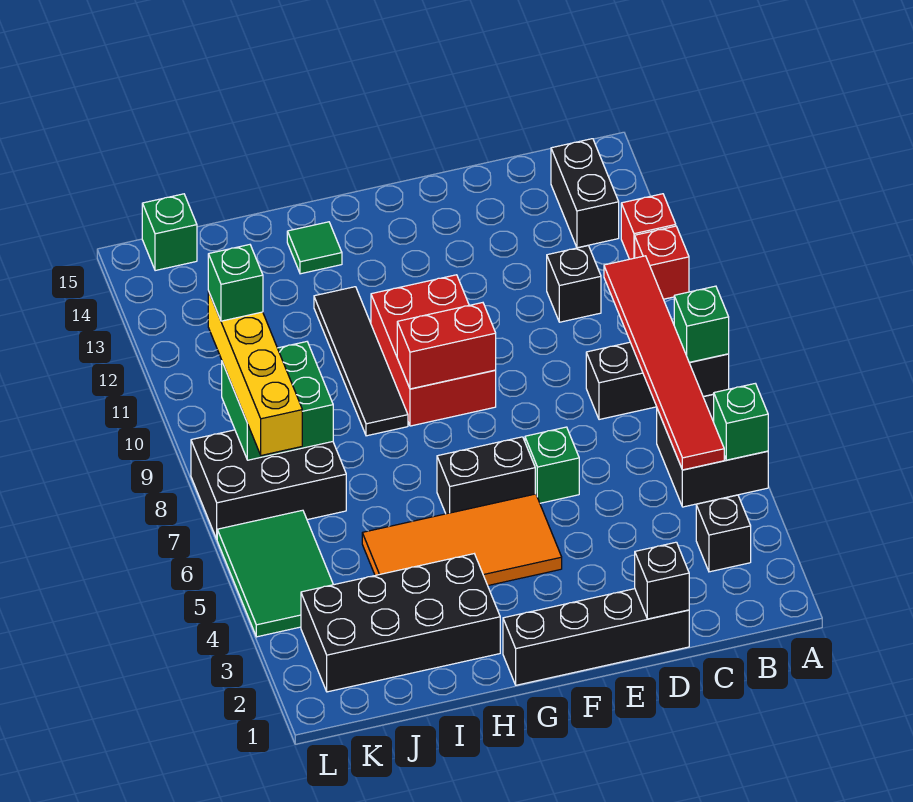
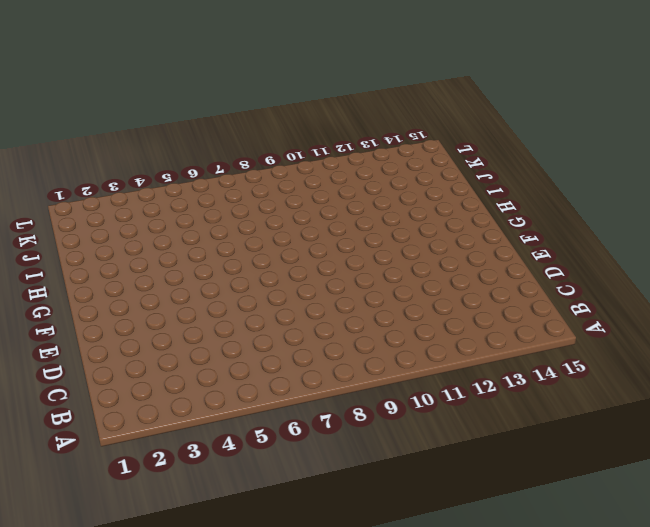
none -> black brick A5:B6 level 1
none -> black brick A8:C8 level 1
none -> red brick A11 level 1

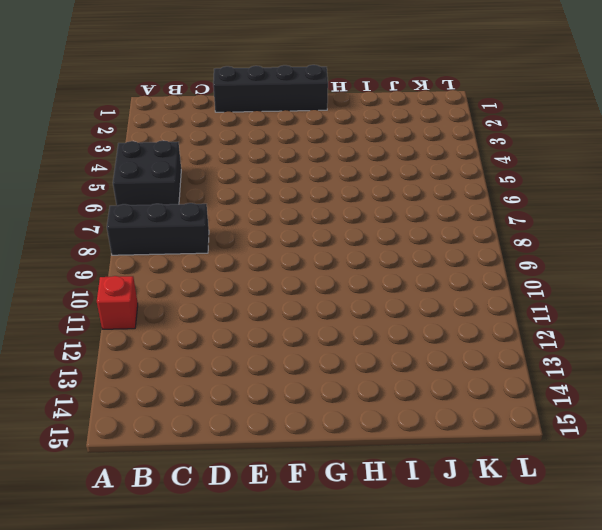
none -> red brick A12 level 1
none -> black brick B3 level 1
none -> black brick B13:B14 level 1

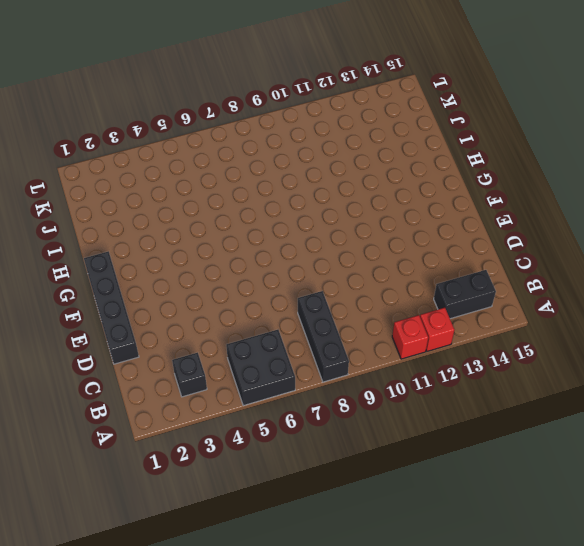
none -> black brick C11 level 1
none -> green brick E6 level 1
none -> orange tile F4:I5 level 1

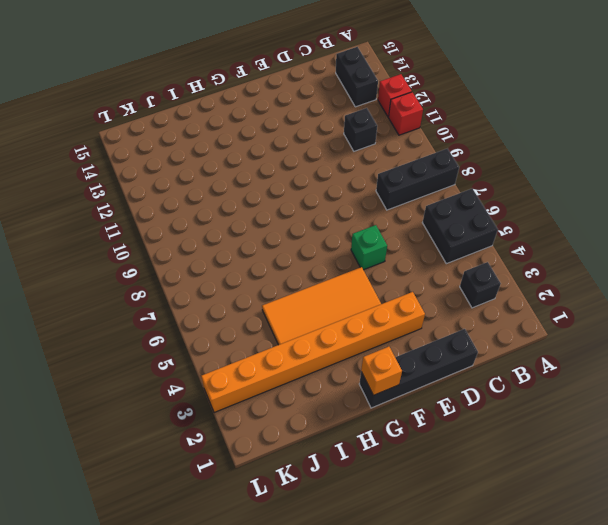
orange brick E3:L3 level 1 -> black brick H2:K3 level 1
orange brick G1 level 2 -> none
none -> black brick F6:G6 level 1
none -> red brick F9:G11 level 1
none -> black tile H9:H12 level 1

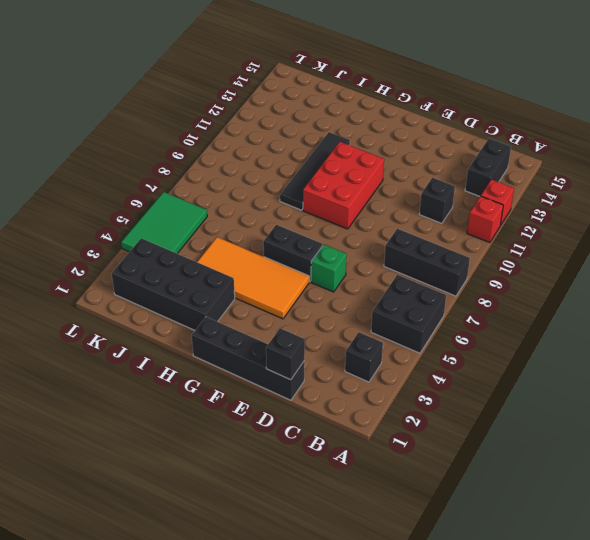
none -> green tile H14 level 1
none -> black brick J7:L8 level 1
none -> green brick K15 level 1

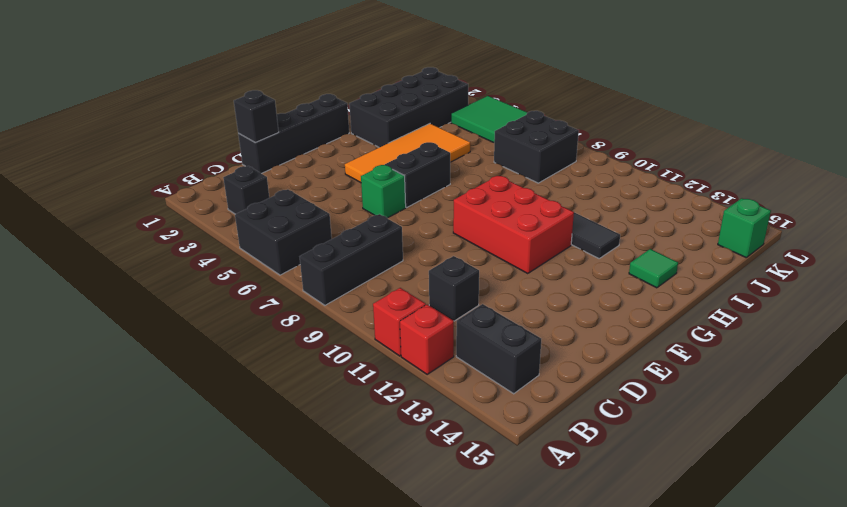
black brick J7:K8 level 1 -> black brick J7:L8 level 1
none -> green brick A5 level 2
none -> green brick A8 level 2
none -> red tile B5:B10 level 2

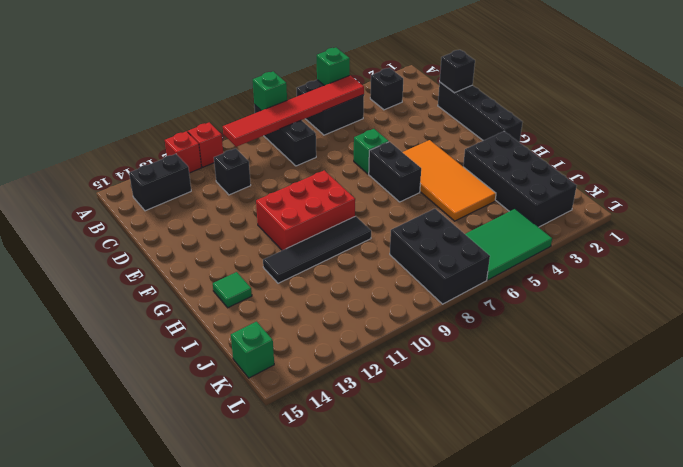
none -> red brick F9:G9 level 2
none -> green brick J8:K9 level 2
none -> yellow brick K7:K10 level 3

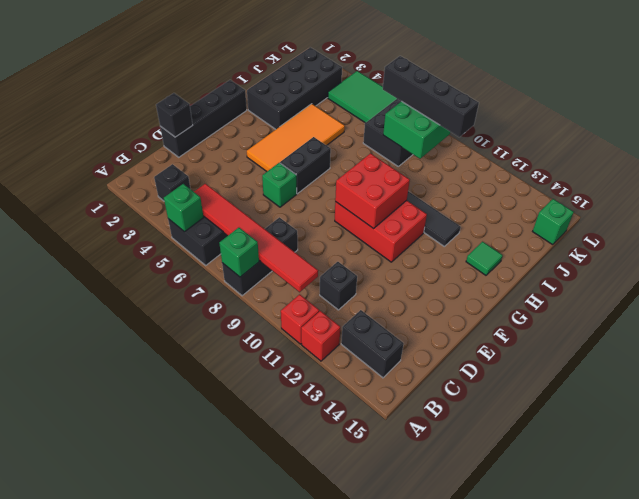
red brick F9:G10 level 2 -> red brick F9:G9 level 2
black brick K7:K10 level 3 -> yellow brick K7:K10 level 3
none -> green brick K10 level 4

